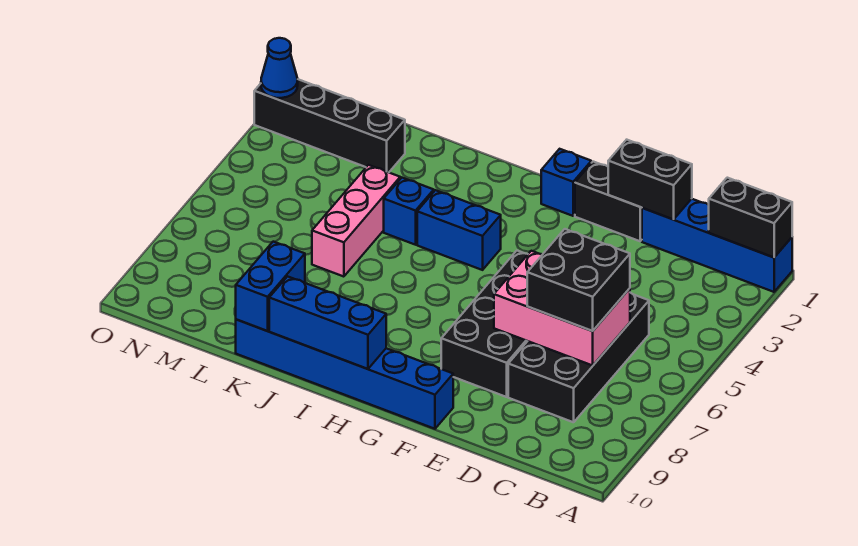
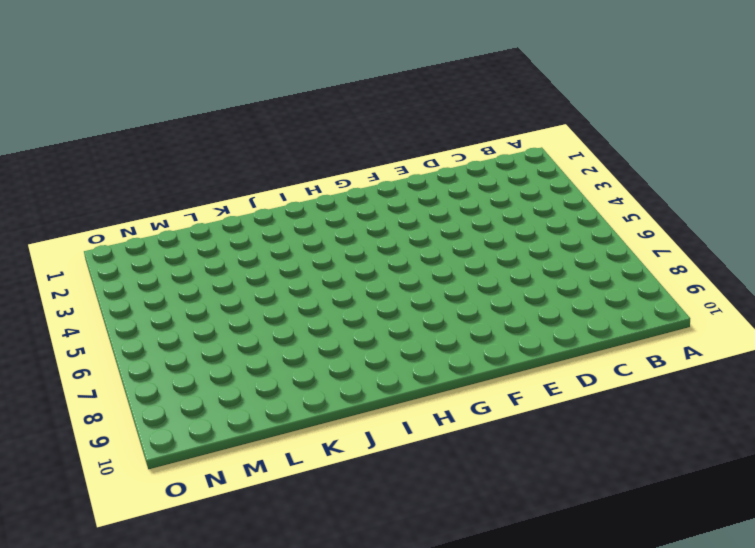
none -> blue brick A1:D1 level 1
none -> black brick C5:D8 level 1
none -> black brick E1:F1 level 1

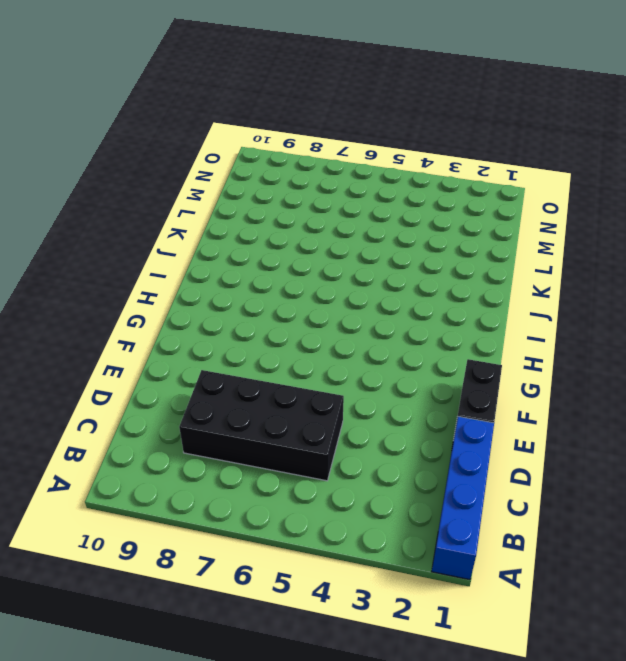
none -> black brick E5:F8 level 1
none -> blue brick F10:K10 level 1
none -> blue brick G1 level 1

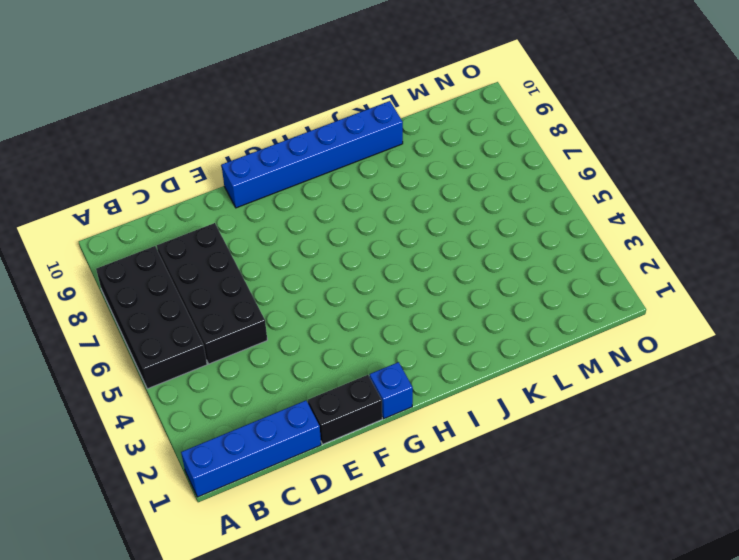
black brick A5:B8 level 1 -> black brick E5:F8 level 1
none -> blue brick H4:I4 level 1
none -> blue brick J4 level 1
none -> pink brick K4:K6 level 1

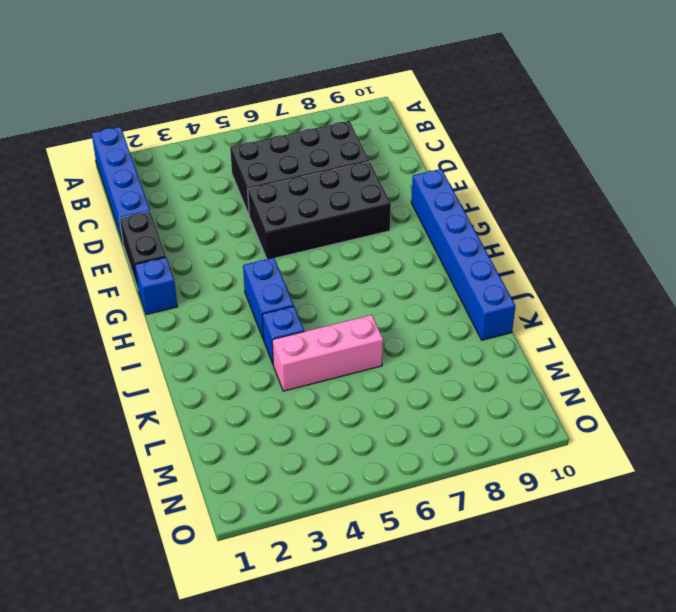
none -> black brick L2:O2 level 1
none -> black brick A1:B1 level 2
none -> pink brick C6:E7 level 2

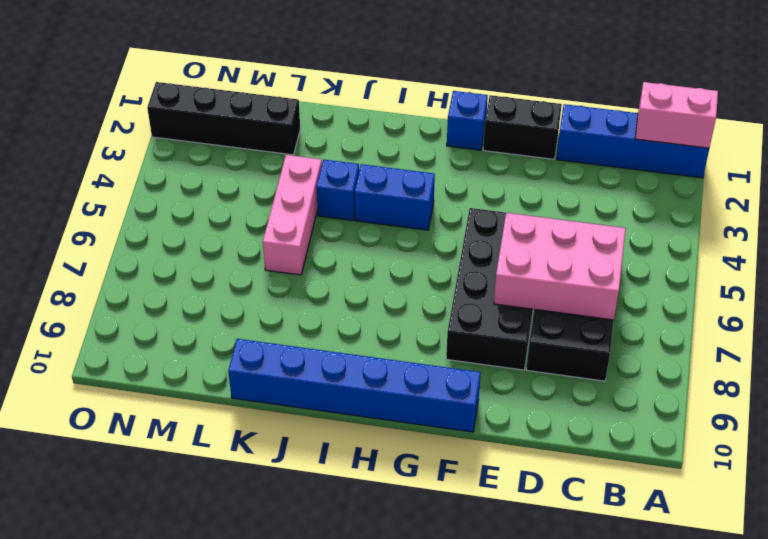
pink brick A1:B1 level 2 -> black brick A1:B1 level 2
none -> black brick D1:E1 level 2
none -> blue brick H10:J10 level 2
none -> blue brick K9:K10 level 2

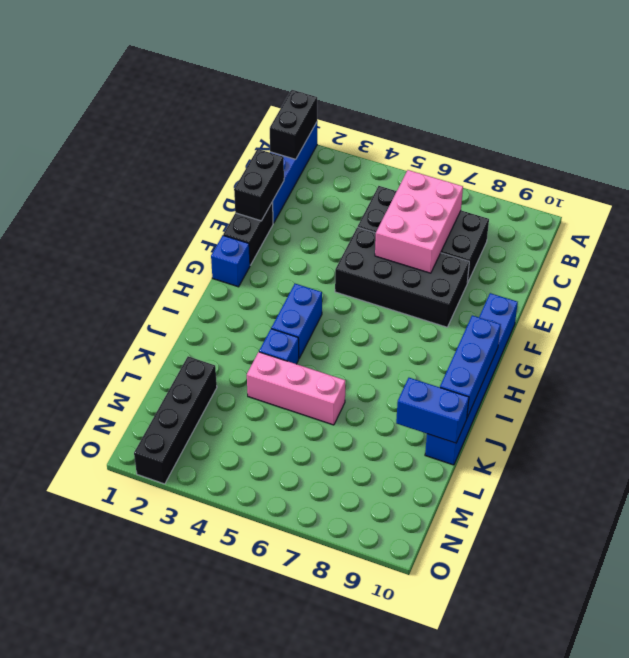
none -> blue cone O2 level 2
none -> black brick C6:D7 level 3

